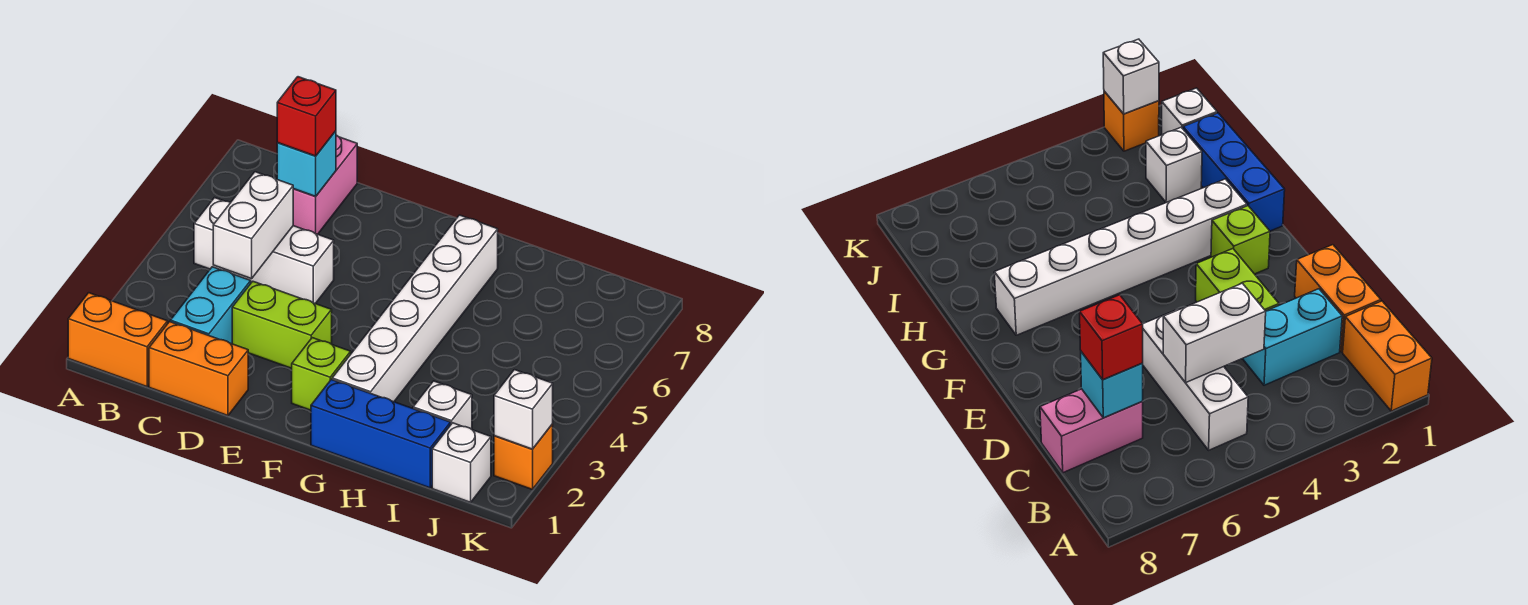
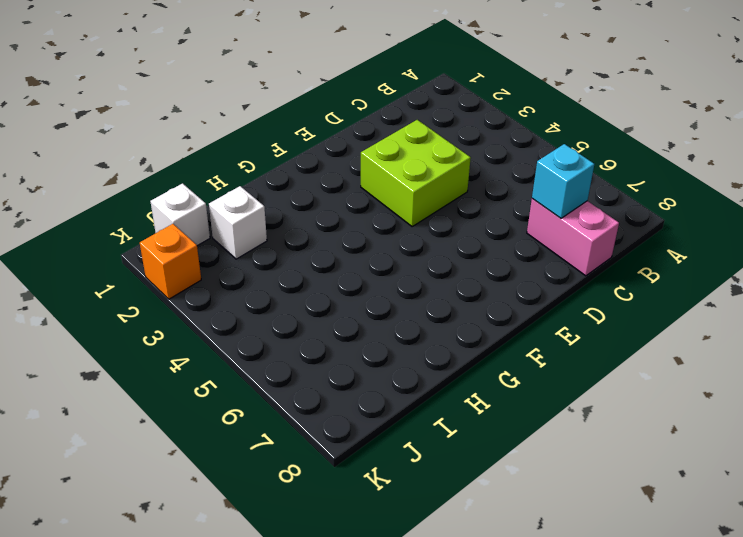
lime brick D3:E4 level 1 -> lime brick D3:E3 level 1
none -> orange brick A1:B1 level 1
none -> white brick B5:D5 level 1
none -> orange brick C1:D1 level 1

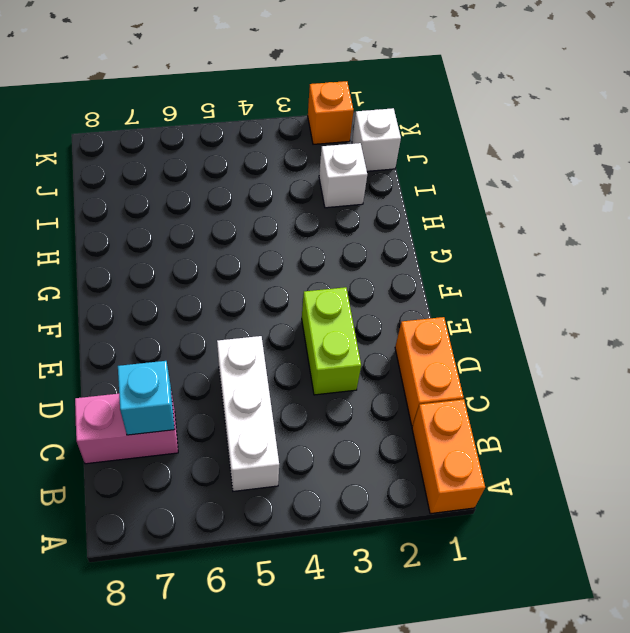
none -> cyan brick C2:C3 level 1
none -> lime brick F2 level 1
none -> blue brick G1:I1 level 1

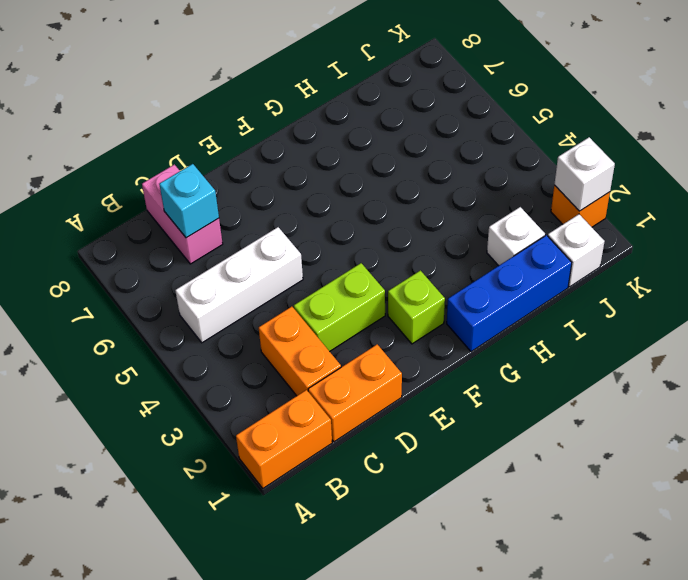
orange brick C2:C3 level 1 -> cyan brick C2:C3 level 1
none -> white brick G2:G7 level 1
none -> white brick C4:C5 level 2
none -> red brick C7 level 3

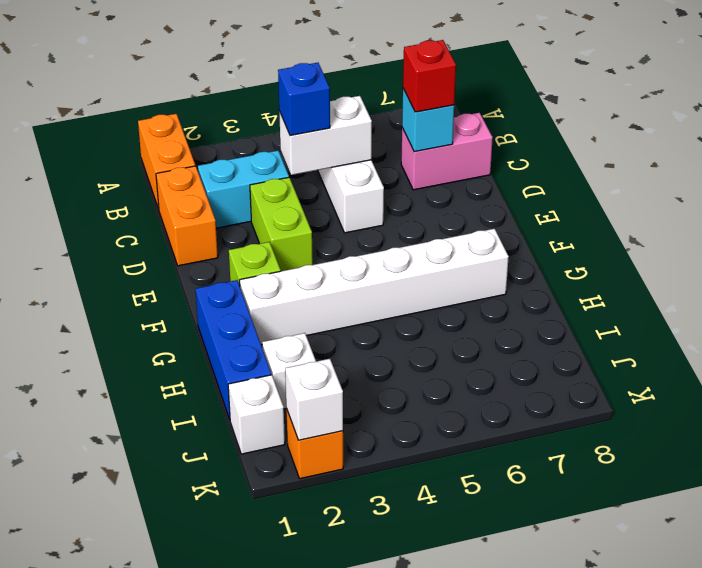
blue brick C4 level 3 -> none

